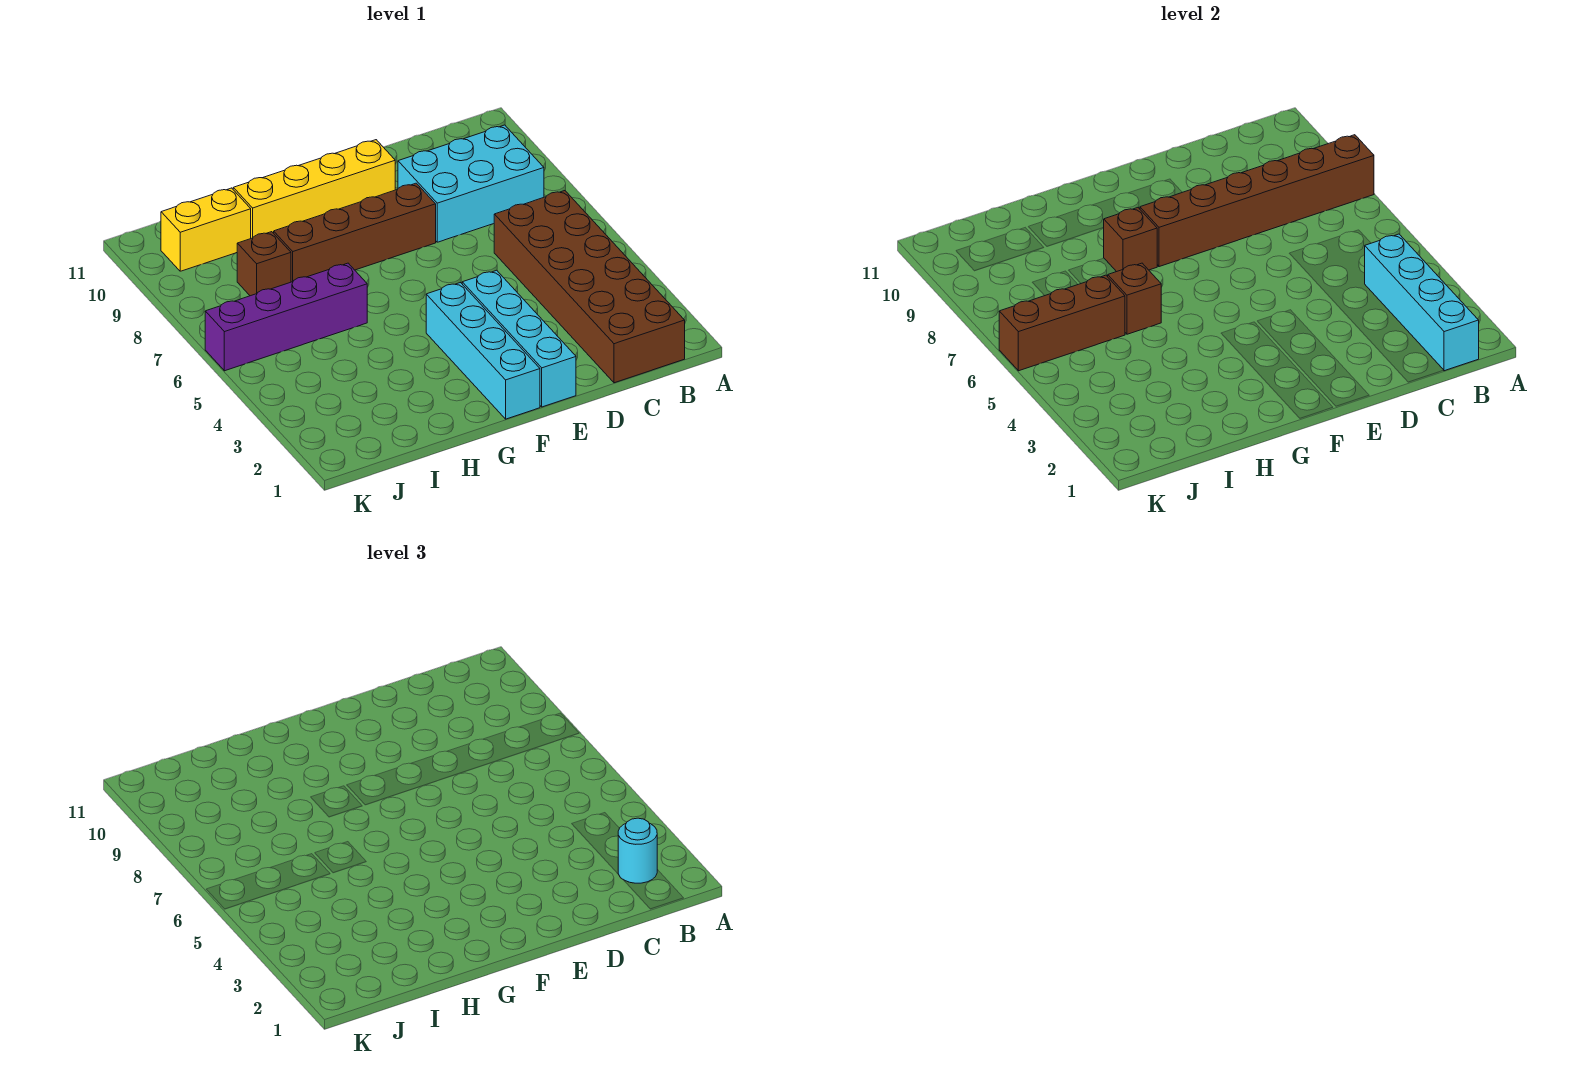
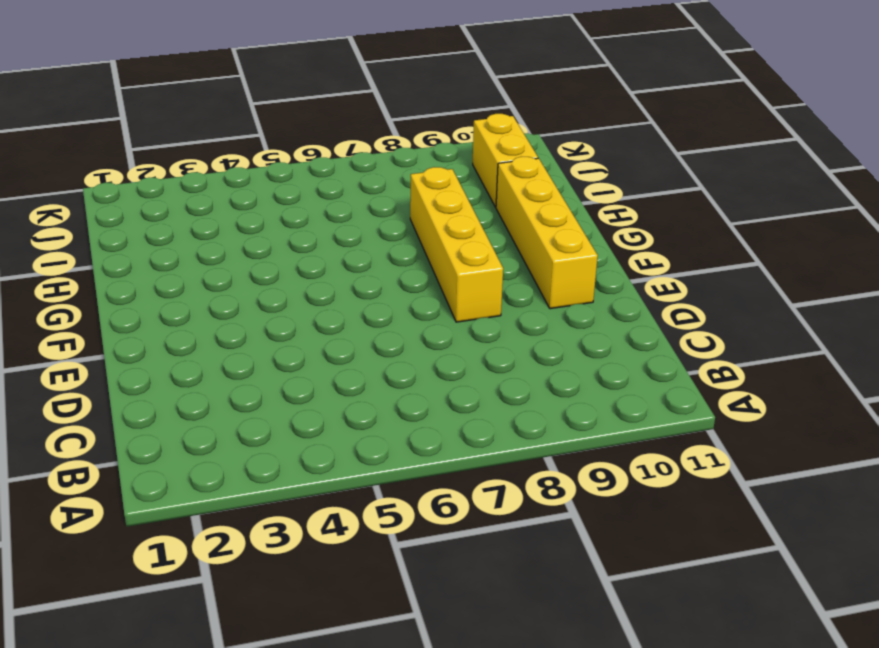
yellow brick E8:H8 level 1 -> brown brick E8:H8 level 1
none -> brown brick B1:C6 level 1
none -> cyan brick B8:D9 level 1
none -> cyan brick E1:E4 level 1

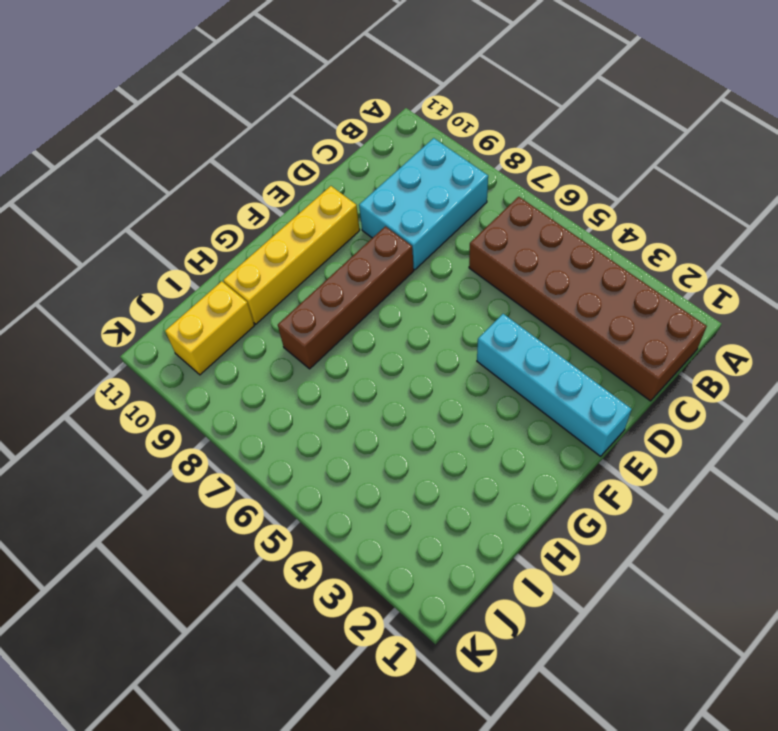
none -> cyan brick F1:F4 level 1
none -> purple brick H6:K6 level 1
none -> brown brick I8 level 1

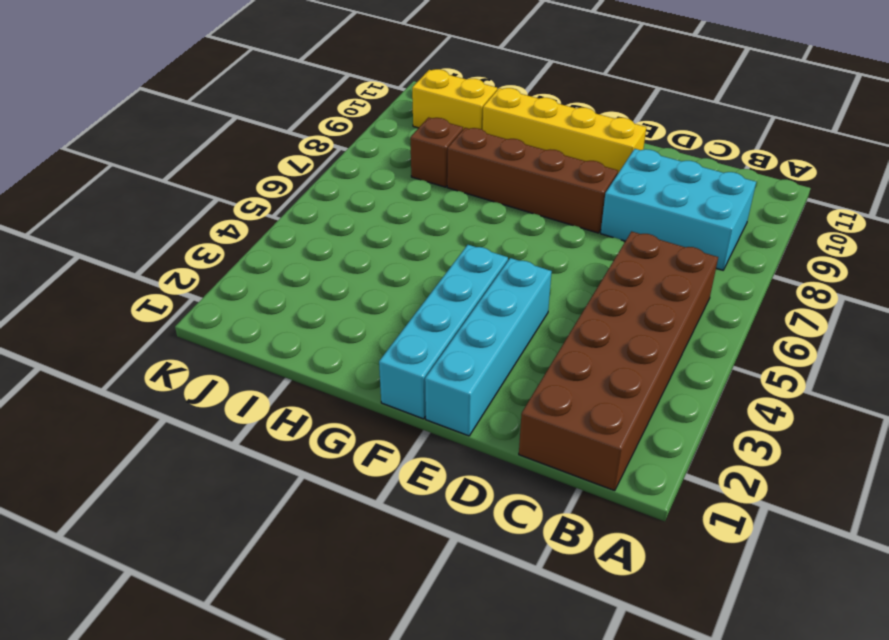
none -> purple brick H6:K6 level 1
none -> brown brick A8:F8 level 2
none -> cyan brick B1:B4 level 2

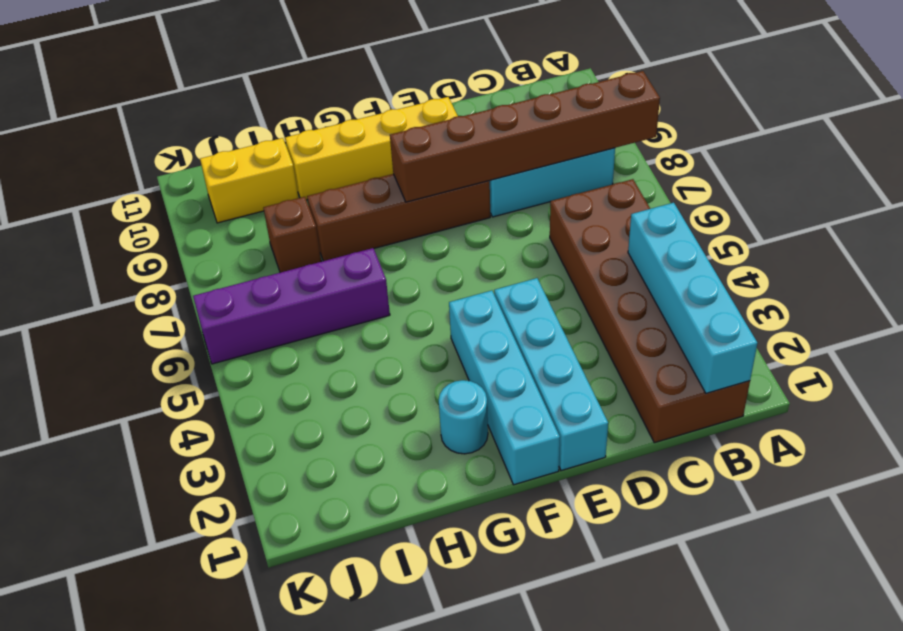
cyan round brick G2 level 1 -> cyan round brick B2 level 3
none -> brown brick G8 level 2
none -> brown brick H6 level 2
none -> brown brick I6:K6 level 2

